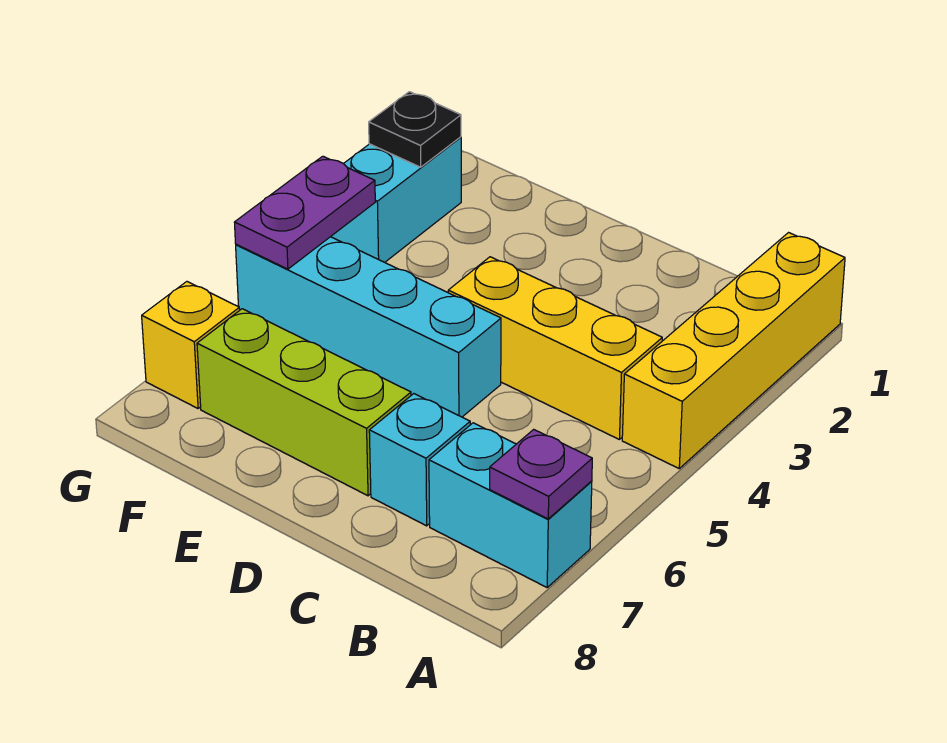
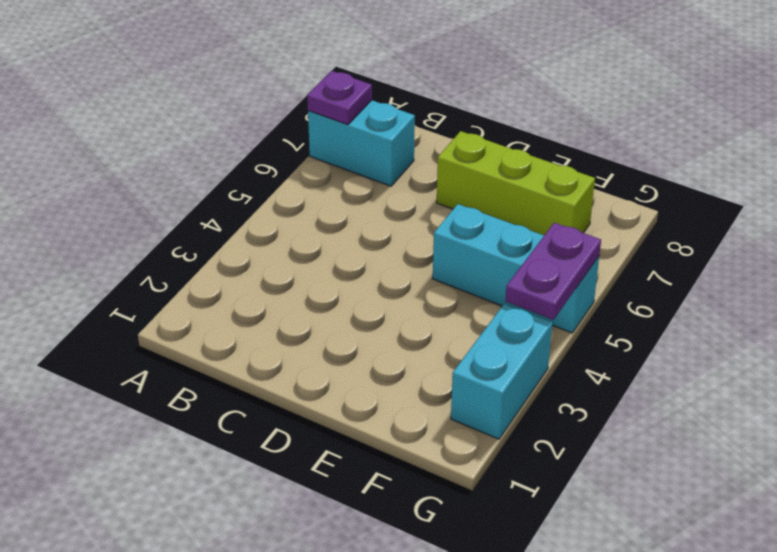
cyan brick E5:G5 level 1 -> cyan brick D5:G5 level 1
none -> yellow brick A1:A4 level 1
none -> yellow brick B4:D4 level 1

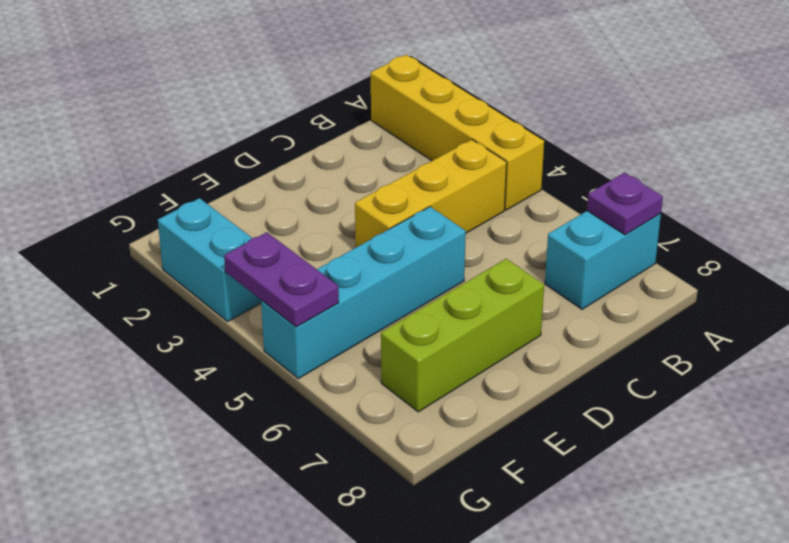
none -> cyan brick C7 level 1
none -> yellow brick G7 level 1

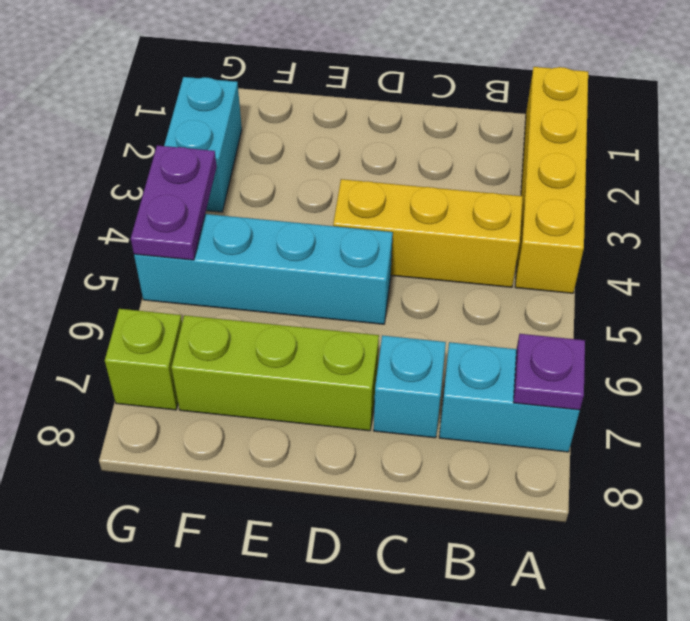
lime brick G7 level 1 -> yellow brick G7 level 1
none -> black plate G2 level 2

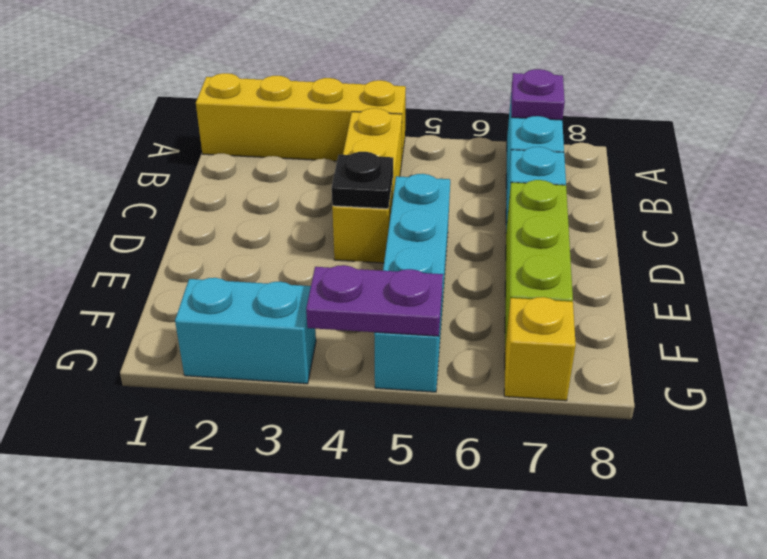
black plate D4 level 2 -> black plate G2 level 2

